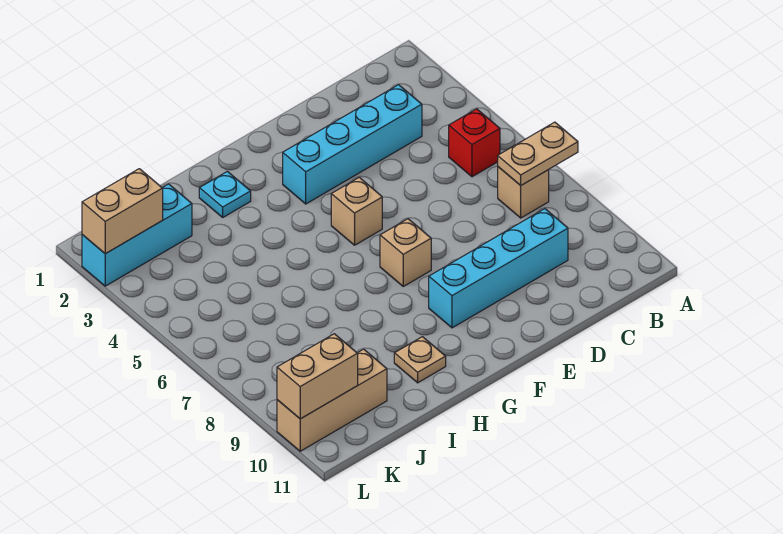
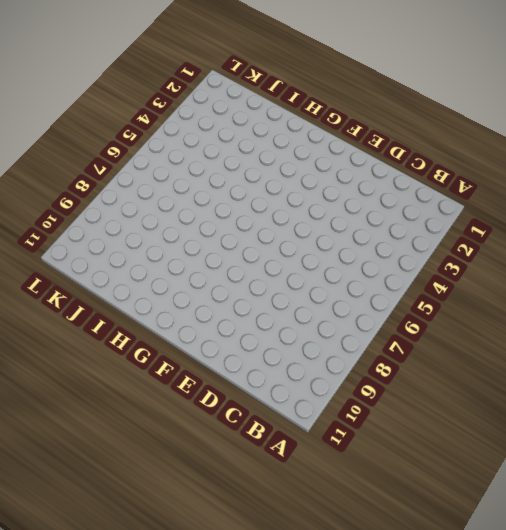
none -> red brick B5 level 1
none -> tan brick B7 level 1
none -> cyan brick C3:F3 level 1

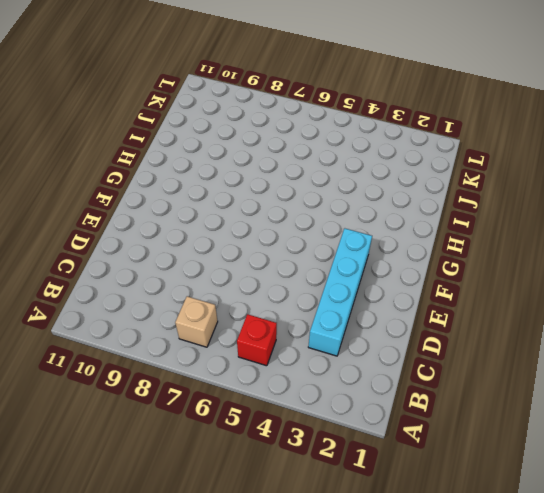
none -> cyan brick C9:F9 level 1
none -> tan brick F5 level 1
none -> tan brick F7 level 1

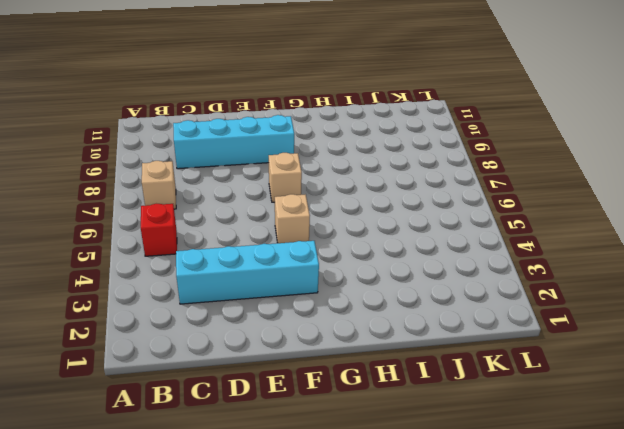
none -> cyan plate H2 level 1
none -> tan plate H10 level 1
none -> cyan brick J2:L2 level 1

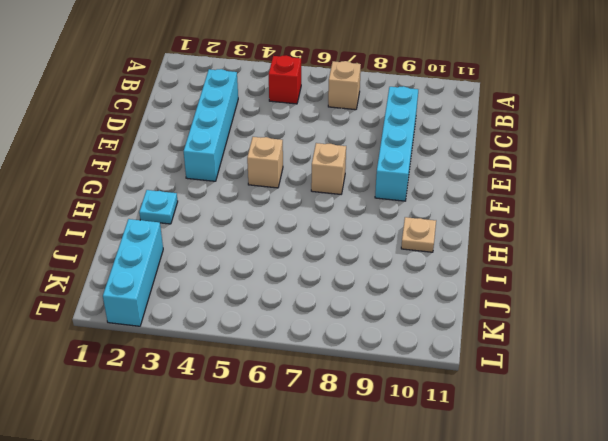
none -> tan brick J10:L10 level 1
none -> tan plate A7:B7 level 2
none -> tan brick K2:L2 level 2

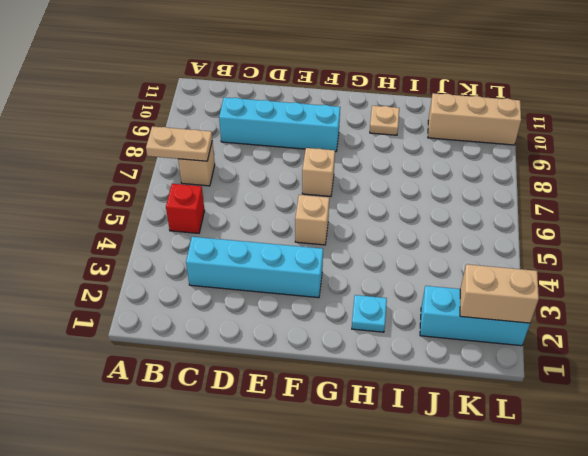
none -> tan brick K10:L10 level 2

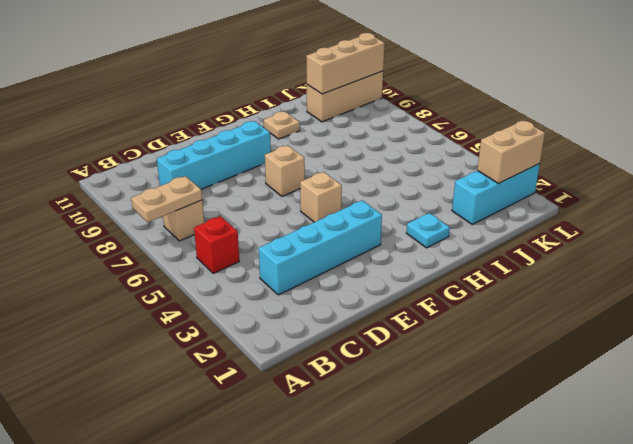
tan brick J10:L10 level 2 -> tan brick K10:L10 level 2

